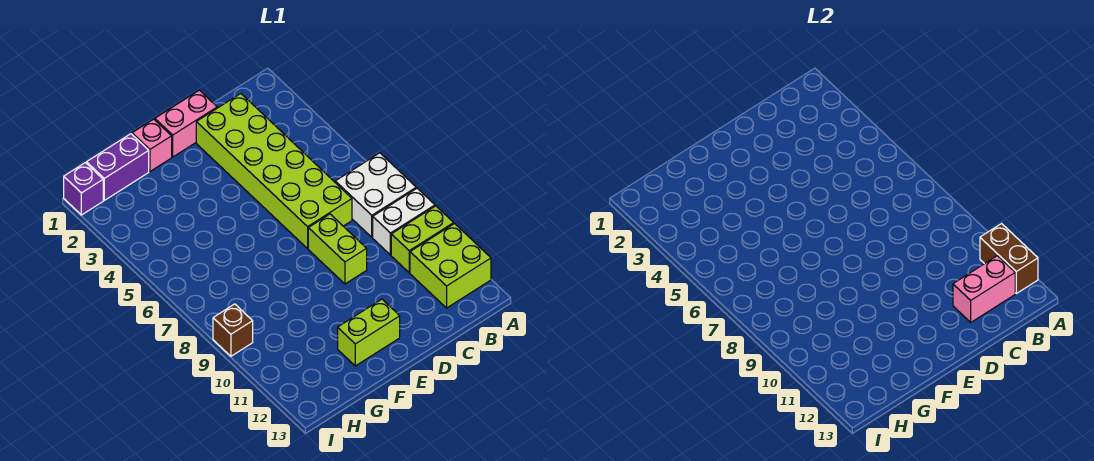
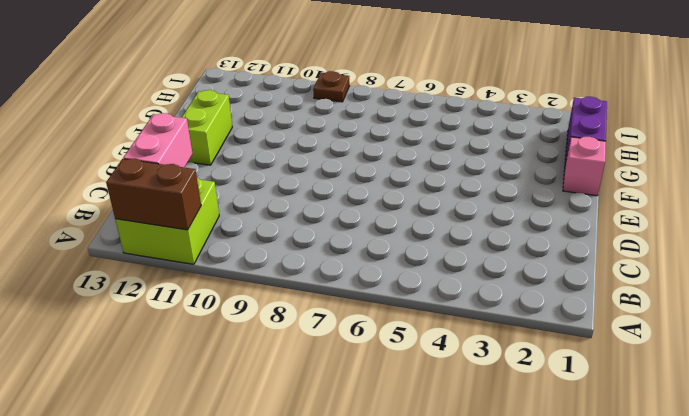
brown plate I9 level 1 -> brown brick I9 level 1
none -> white brick A7:B8 level 1
none -> white brick A9:B9 level 1
none -> lime brick A10:B10 level 1

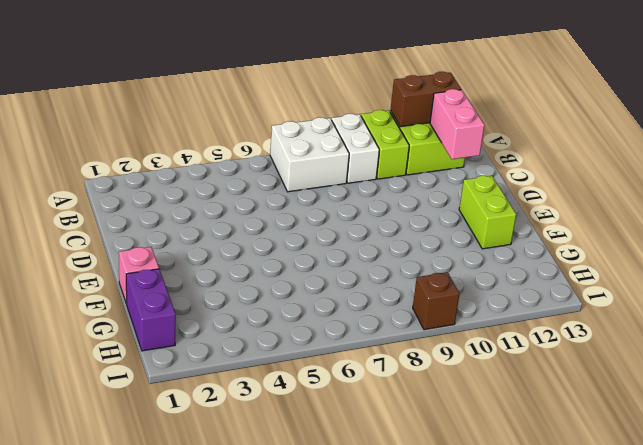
none -> lime brick C2:D7 level 1
none -> pink brick D1:E1 level 1
none -> lime brick D8:D9 level 1

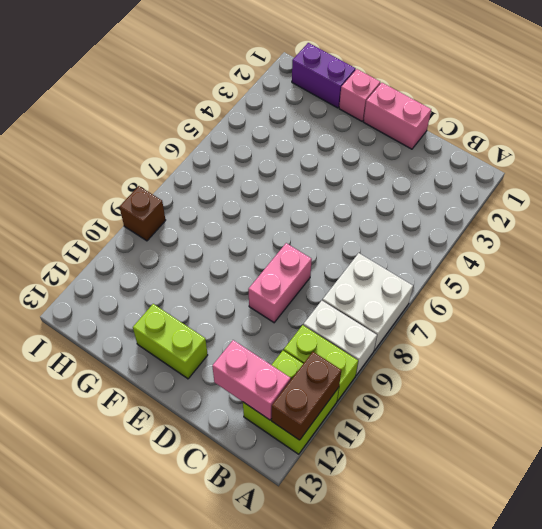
pink brick D8:D9 level 1 -> lime brick D8:D9 level 1
none -> lime brick C2:D7 level 1
none -> purple brick I1 level 1

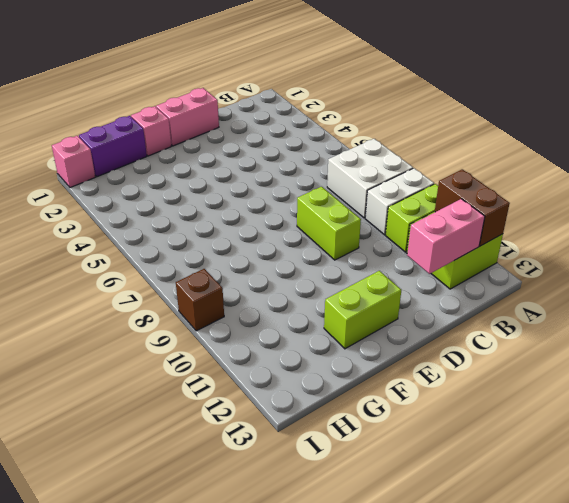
pink brick I1 level 1 -> purple brick I1 level 1
none -> lime brick C2:D7 level 1

